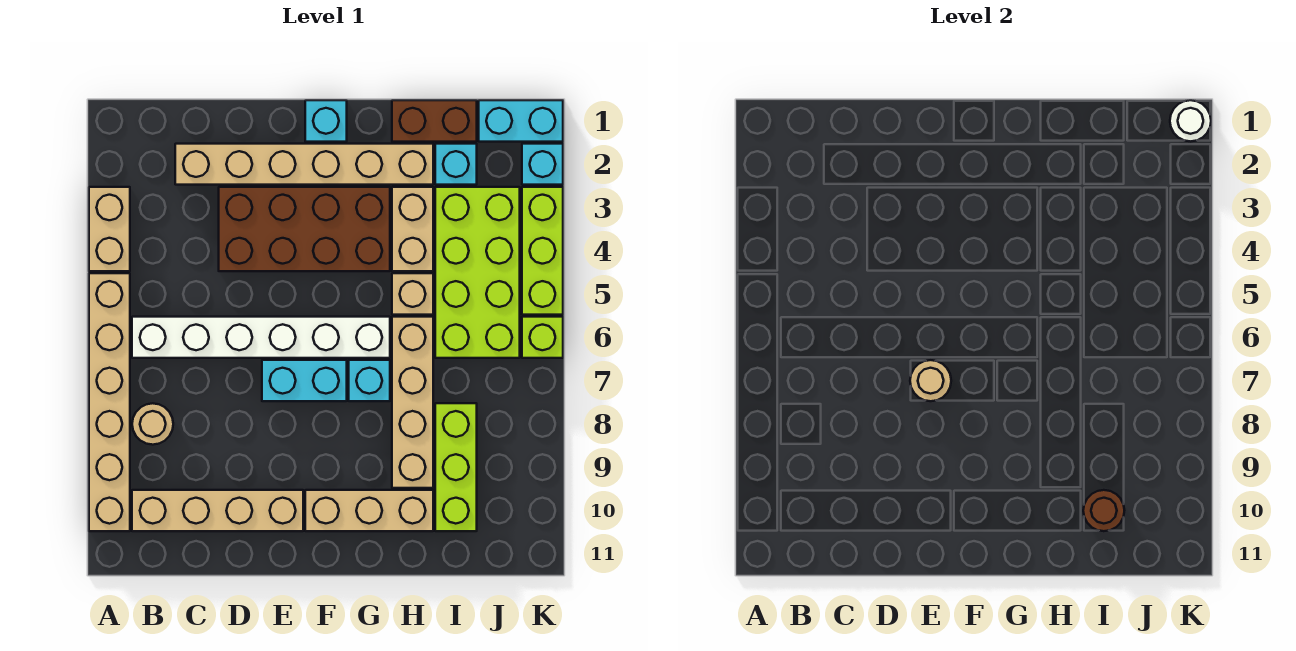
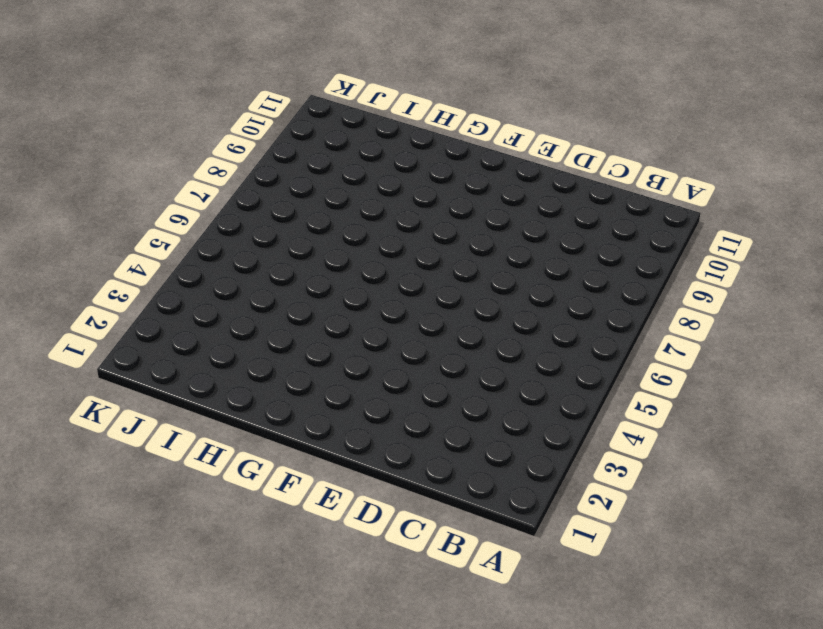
none -> tan brick A3:A4 level 1
none -> tan brick A5:A10 level 1
none -> white brick B6:G6 level 1

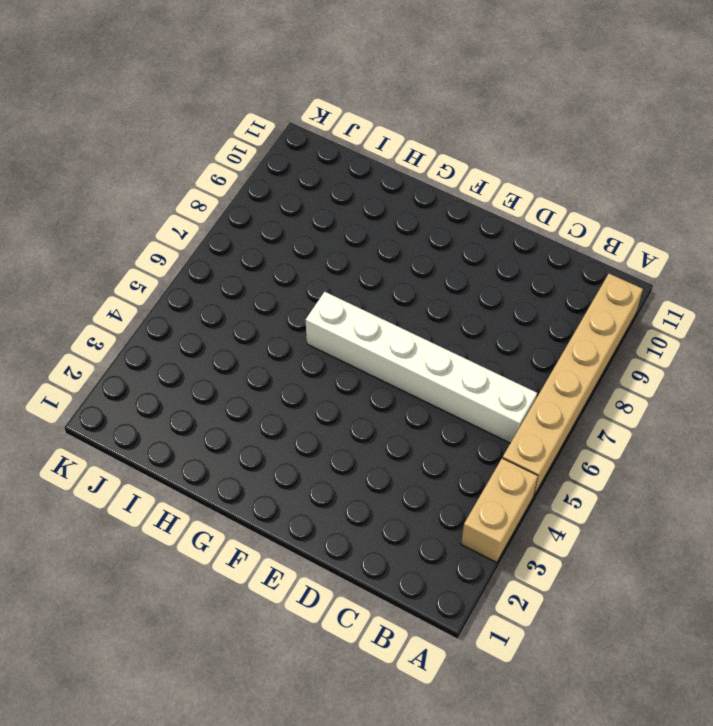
none -> tan round brick B8 level 1
none -> tan brick B10:E10 level 1
none -> tan brick C2:H2 level 1

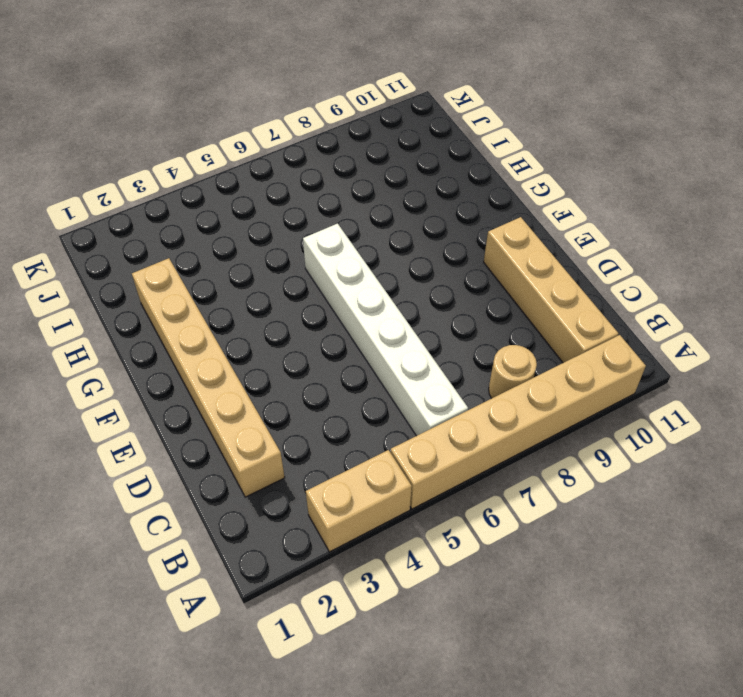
none -> brown brick D3:G4 level 1
none -> cyan brick E7:F7 level 1
none -> cyan brick F1 level 1

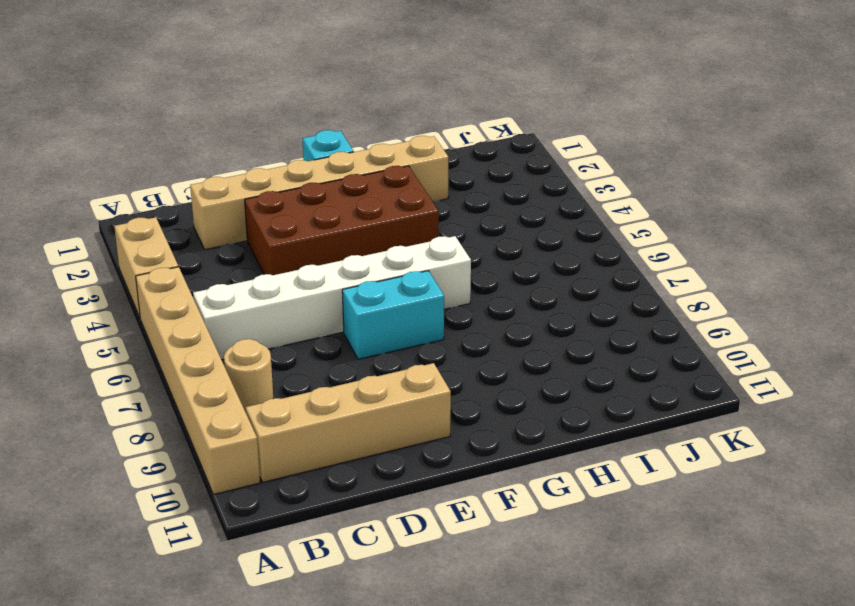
none -> tan brick F10:H10 level 1
none -> cyan brick G7 level 1
none -> brown brick H1:I1 level 1

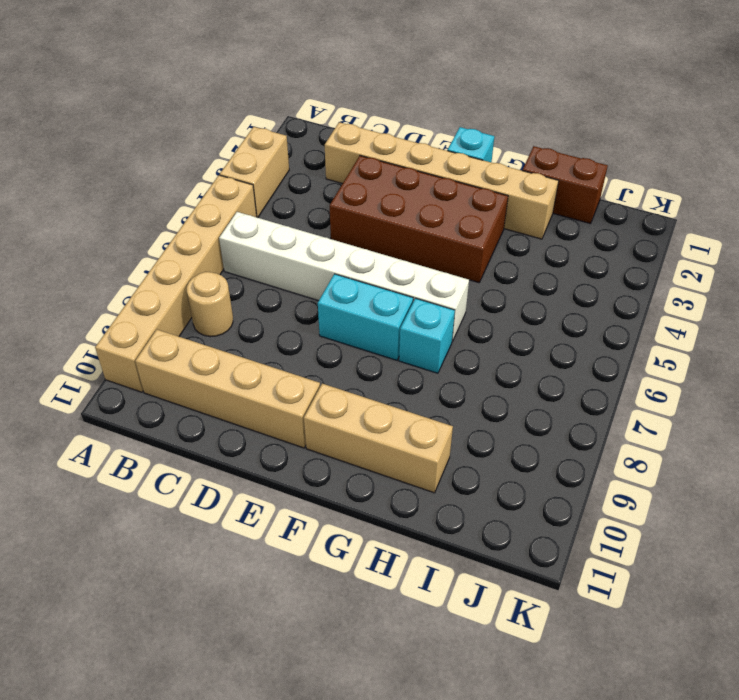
none -> tan brick H3:H4 level 1
none -> tan brick H5 level 1
none -> tan brick H6:H9 level 1

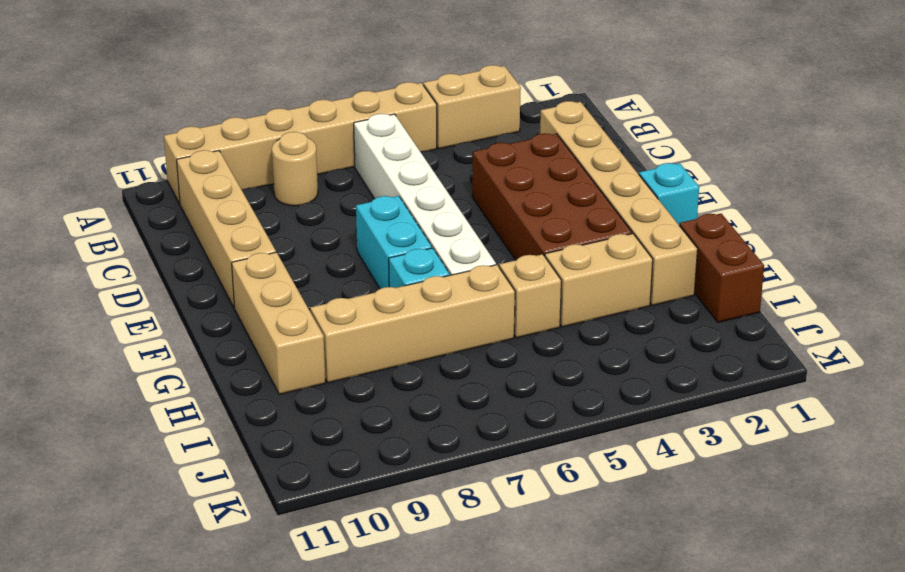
none -> cyan brick I2 level 1
none -> lime brick I3:J6 level 1
none -> lime brick I8:I10 level 1

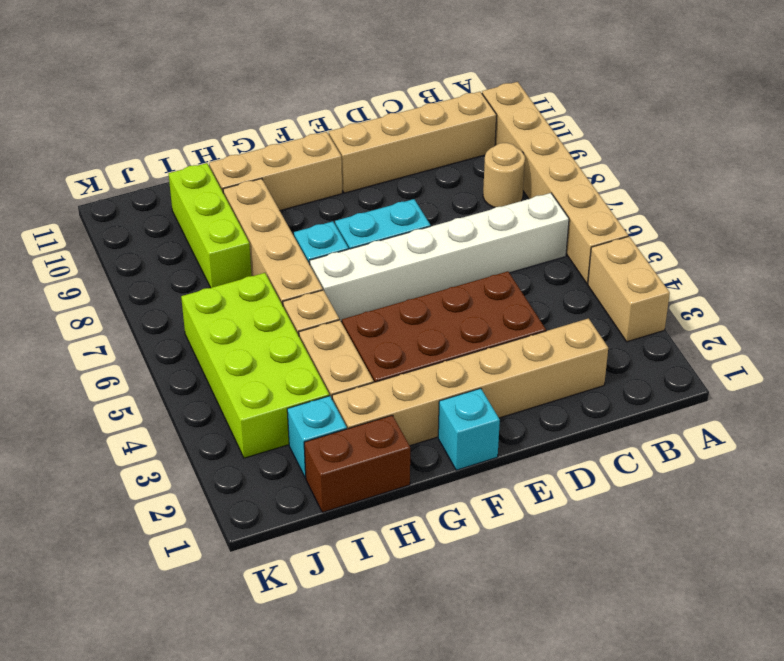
none -> cyan brick J1:K1 level 1
none -> cyan brick K2 level 1
none -> lime brick K3:K5 level 1

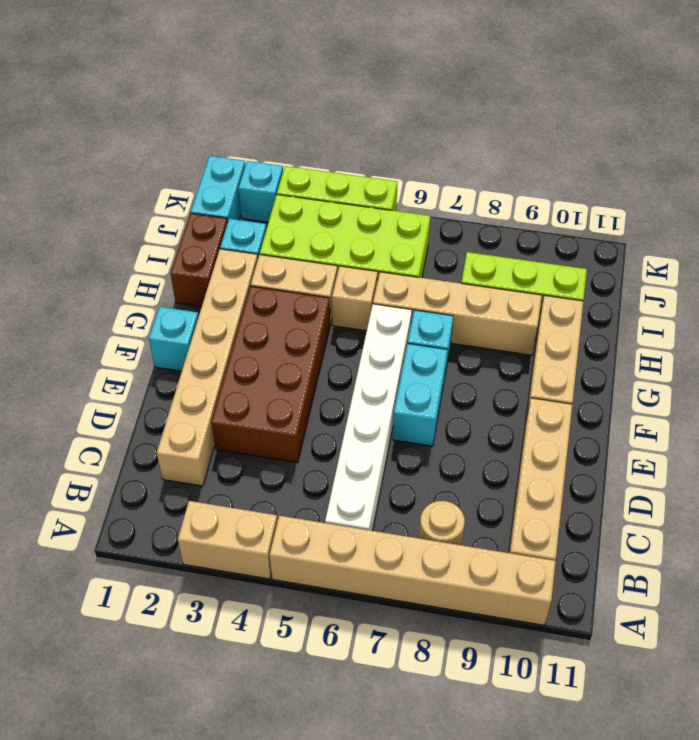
none -> lime brick K6 level 1
none -> tan round brick E7 level 2
none -> brown round brick I10 level 2

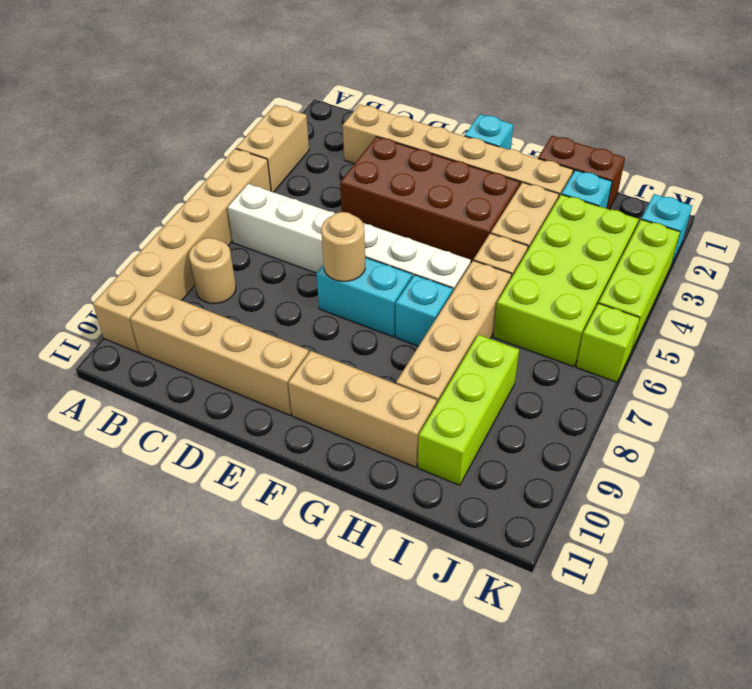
none -> cyan brick J1:K1 level 1
none -> brown round brick I10 level 2
none -> white round brick K1 level 2

